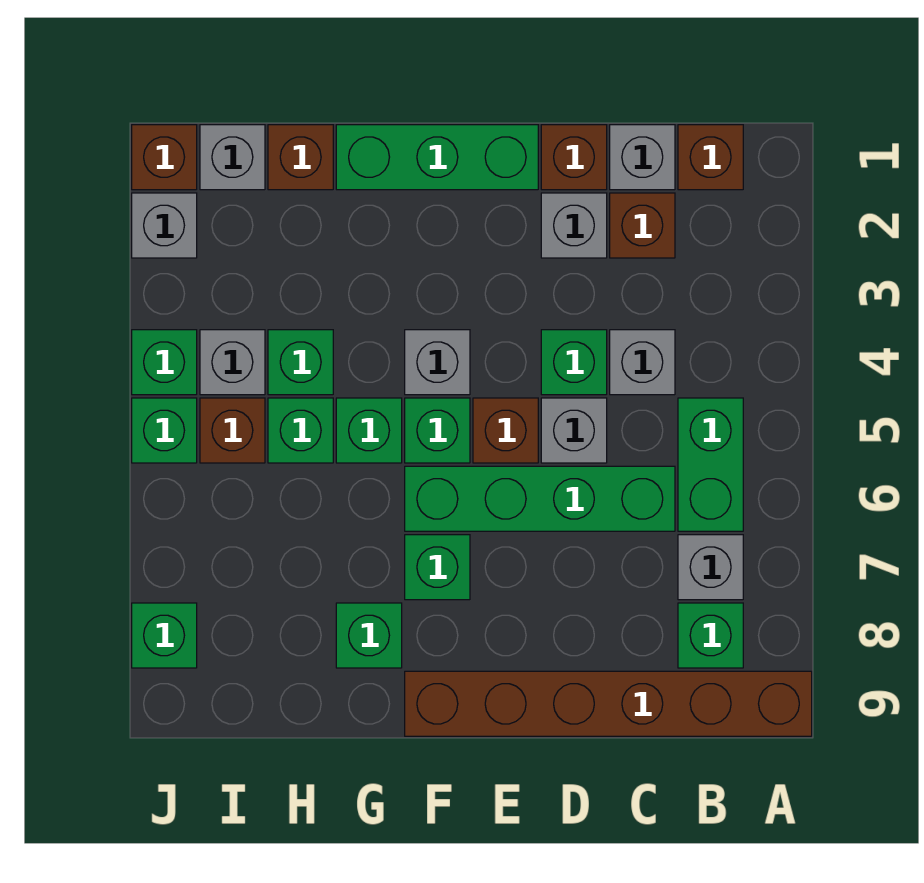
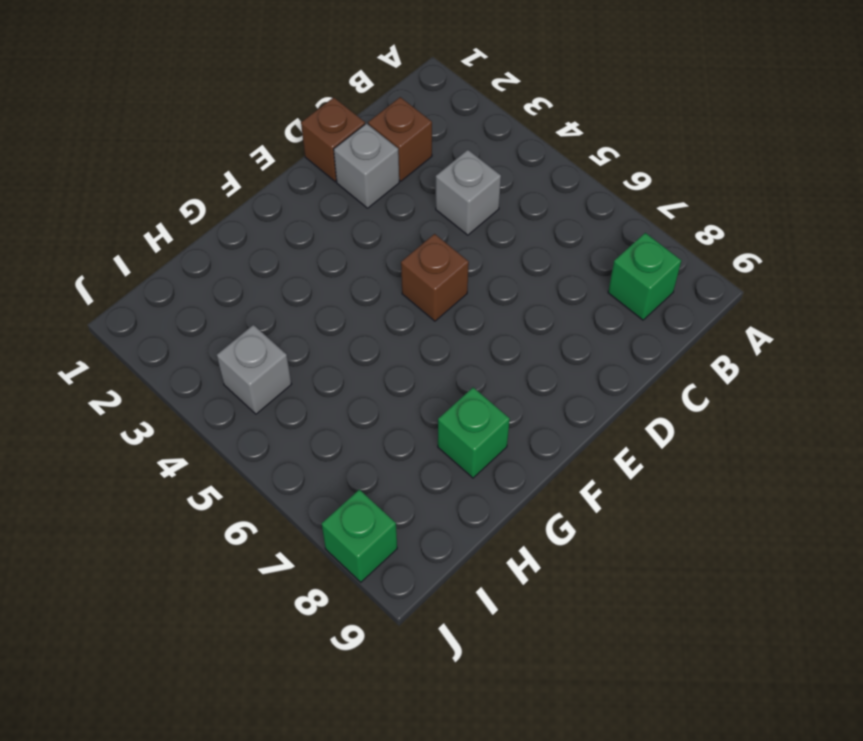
none -> brown brick A9:F9 level 1
none -> brown brick B1 level 1
none -> green brick B5:B6 level 1
none -> grey brick B7 level 1

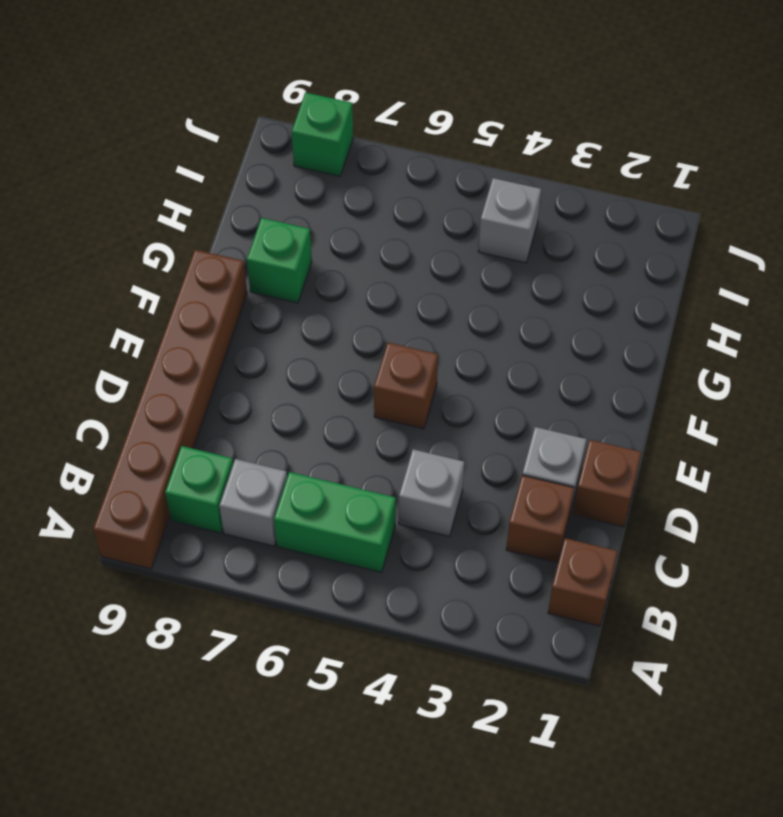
none -> grey brick C1 level 1
none -> green brick C6:F6 level 1
none -> green brick D4 level 1
none -> grey brick D5 level 1

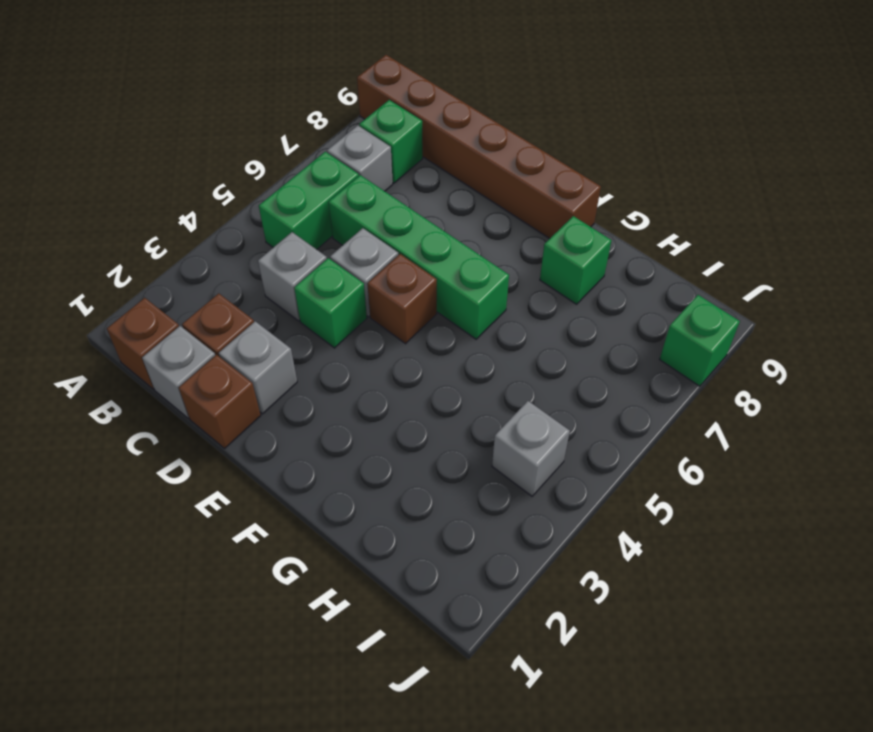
none -> green brick E1:G1 level 1
none -> grey brick F4 level 1
none -> green brick F5 level 1
none -> green brick F7 level 1

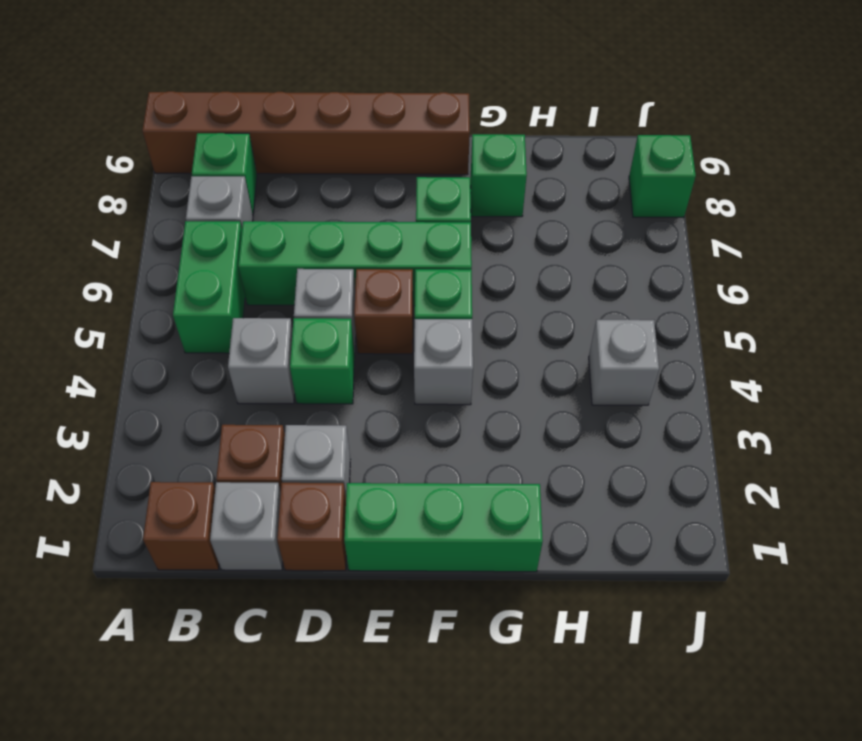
none -> green brick G5 level 1
none -> brown brick H1 level 1
none -> green brick H4 level 1
none -> green brick H5 level 1

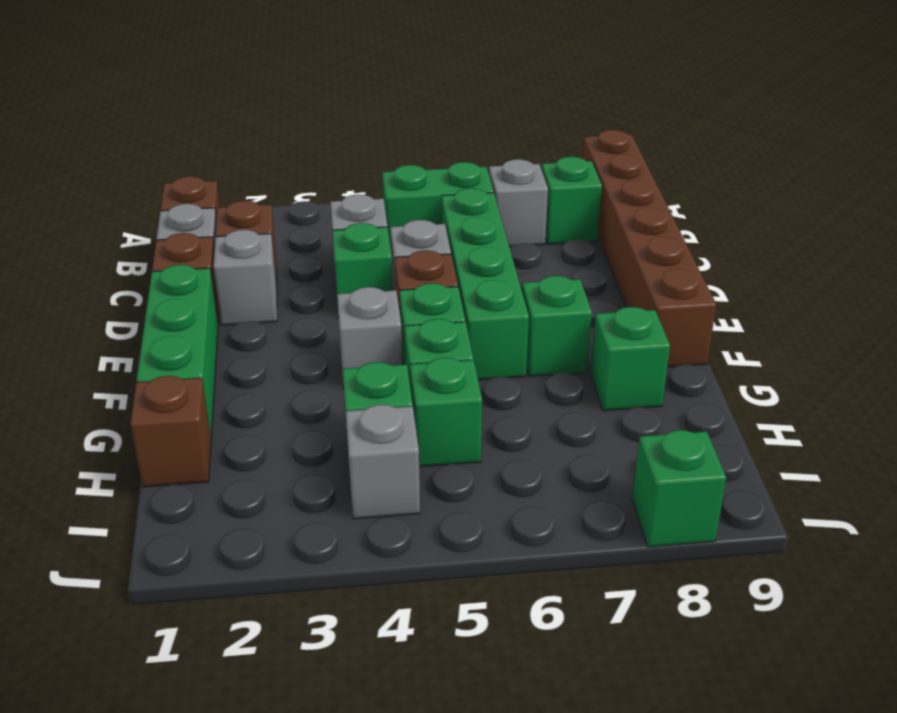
none -> grey brick I1 level 1
none -> brown brick I5 level 1
none -> brown brick J1 level 1
none -> grey brick J2 level 1

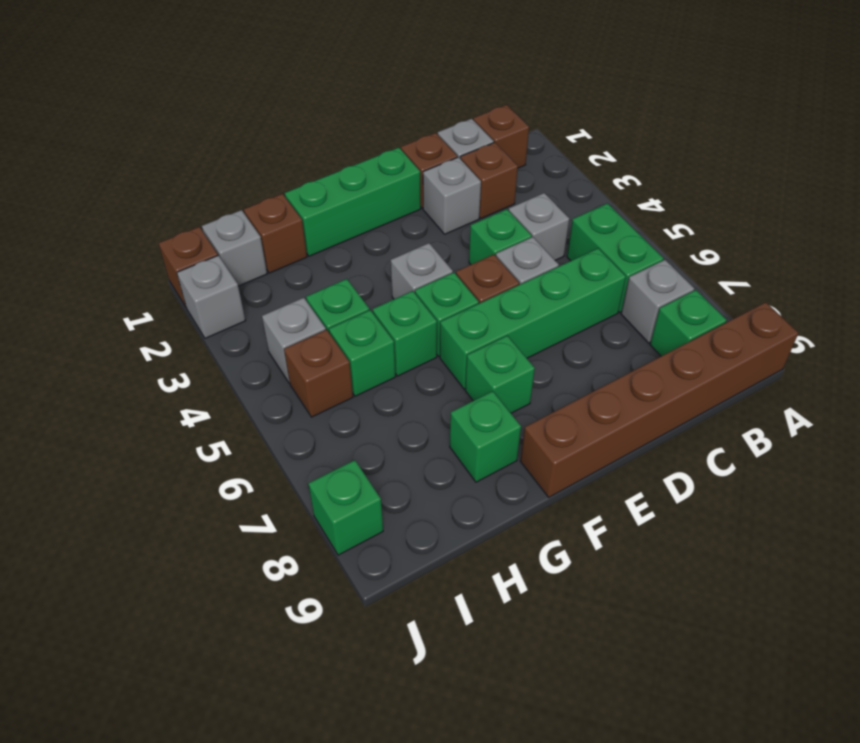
none -> green brick J4 level 1
none -> green brick J5 level 1

